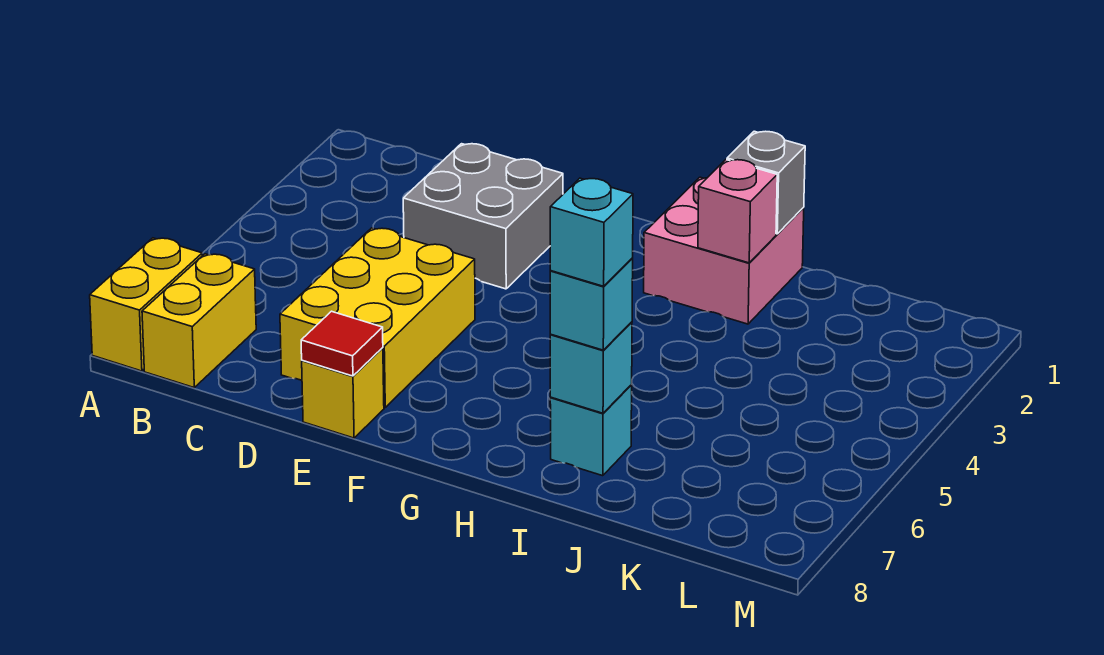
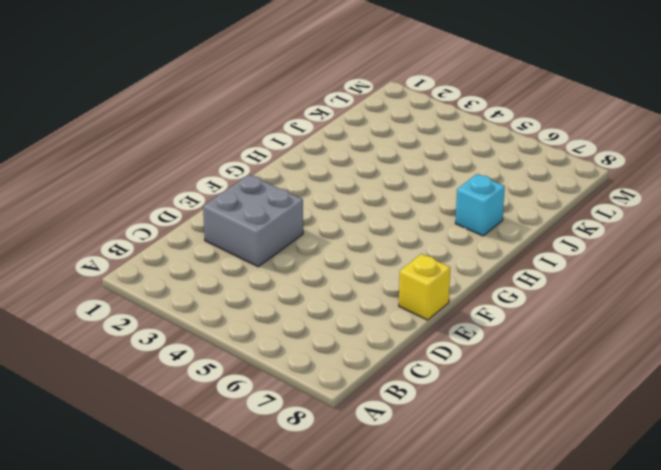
none -> yellow brick A7:A8 level 1
none -> yellow brick B7:B8 level 1
none -> yellow brick D5:E7 level 1

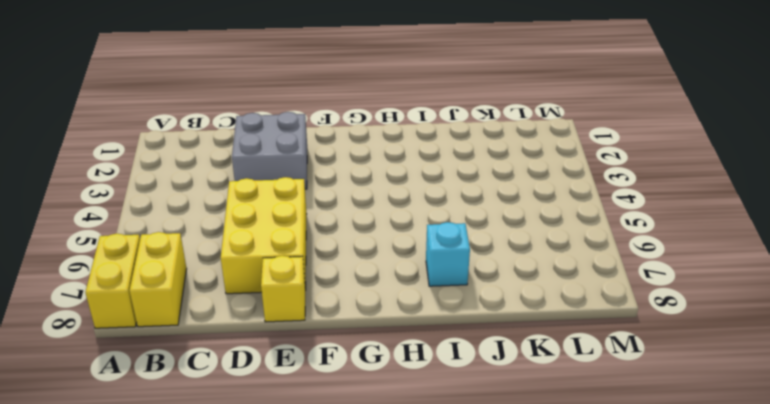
none -> pink brick H1:I2 level 1
none -> red tile E8 level 2
none -> grey brick I1 level 2

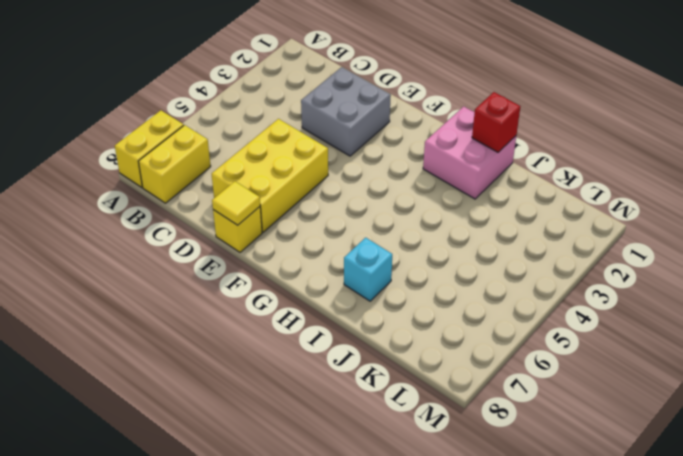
yellow tile E8 level 2 -> red tile E8 level 2
red brick I1 level 2 -> grey brick I1 level 2
none -> pink brick I2 level 2
none -> cyan brick I7 level 2
none -> cyan brick I7 level 3

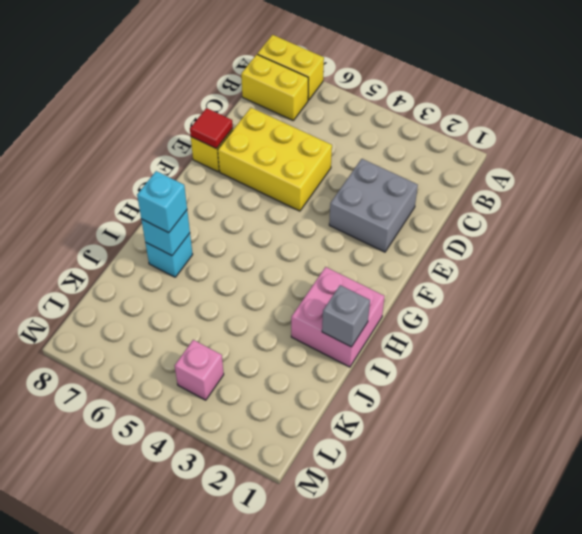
pink brick L4 level 1 -> pink brick I2 level 2
none -> cyan brick I7 level 4

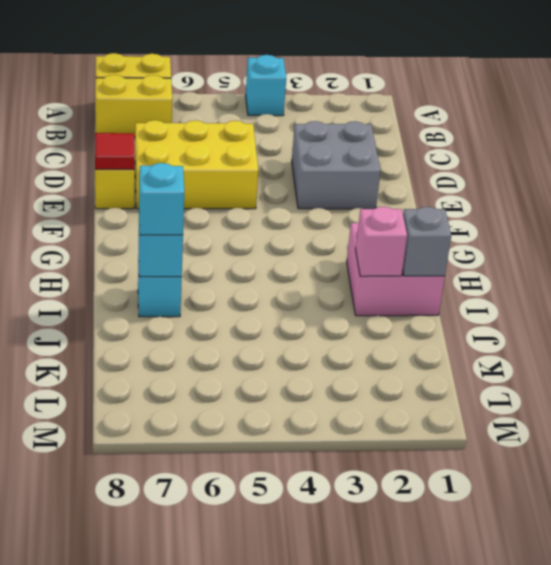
cyan brick A4 level 1 -> cyan brick I7 level 4

